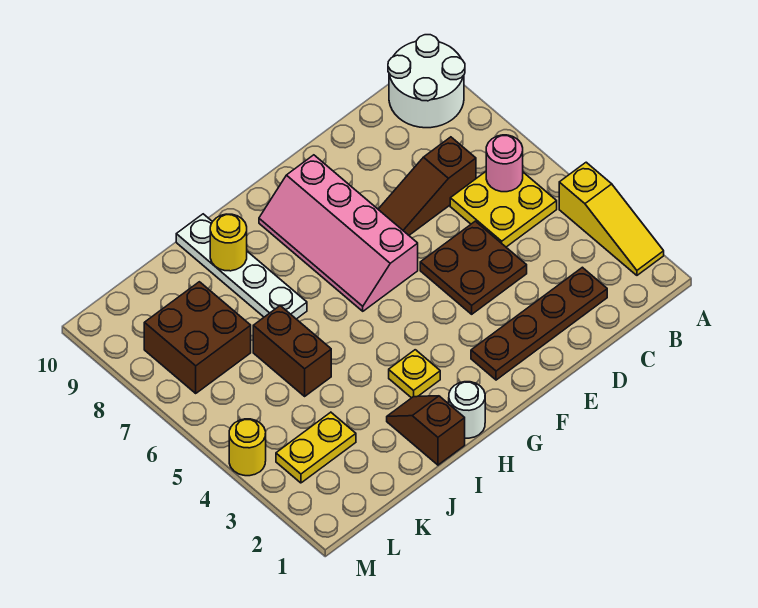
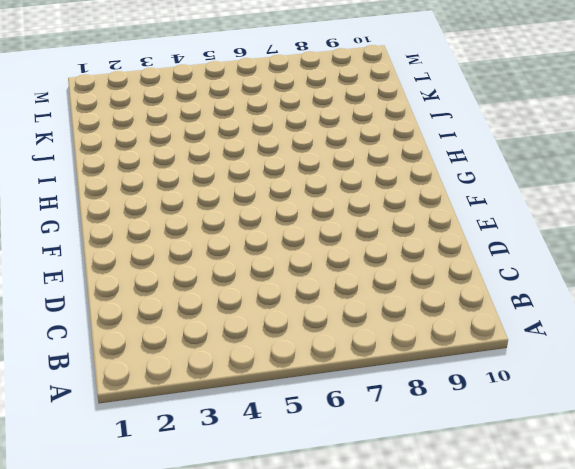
none -> yellow slope A2:A4 level 1 top 4
none -> white round brick A9:B10 level 1
none -> yellow plate B5:C6 level 1

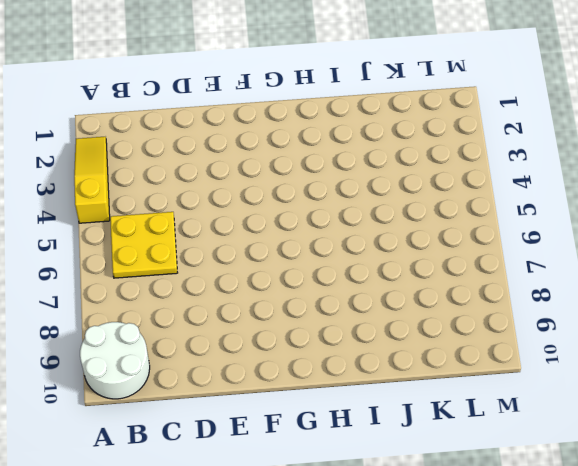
none -> brown plate C2:F2 level 1
none -> brown slope C7:E7 level 1 top C
none -> brown plate D4:E5 level 1

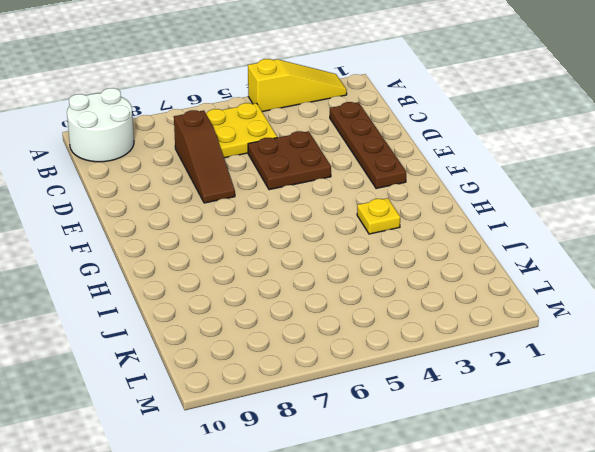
none -> pink slope F6:G9 level 1 top F
none -> white round brick H1 level 1
none -> brown slope I1:I2 level 1 top 1

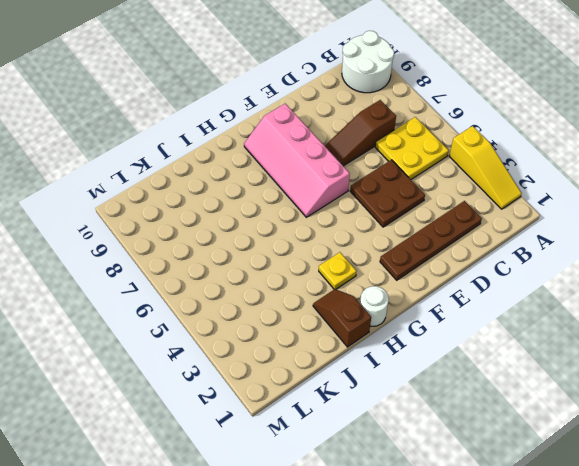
none -> white plate I7:I10 level 1
none -> brown brick J5:J6 level 1
none -> yellow plate K3:L3 level 1

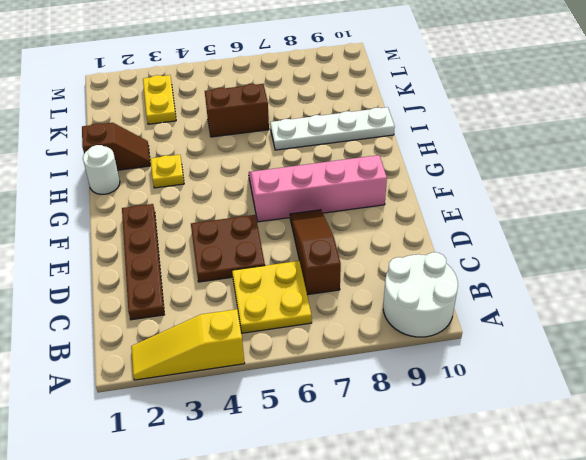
none -> brown brick K7:L8 level 1
none -> yellow round brick M4 level 1
none -> pink round brick B6 level 2

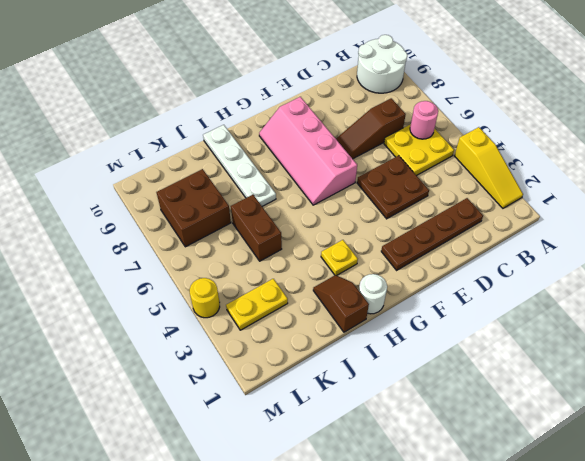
none -> yellow round brick I9 level 2

